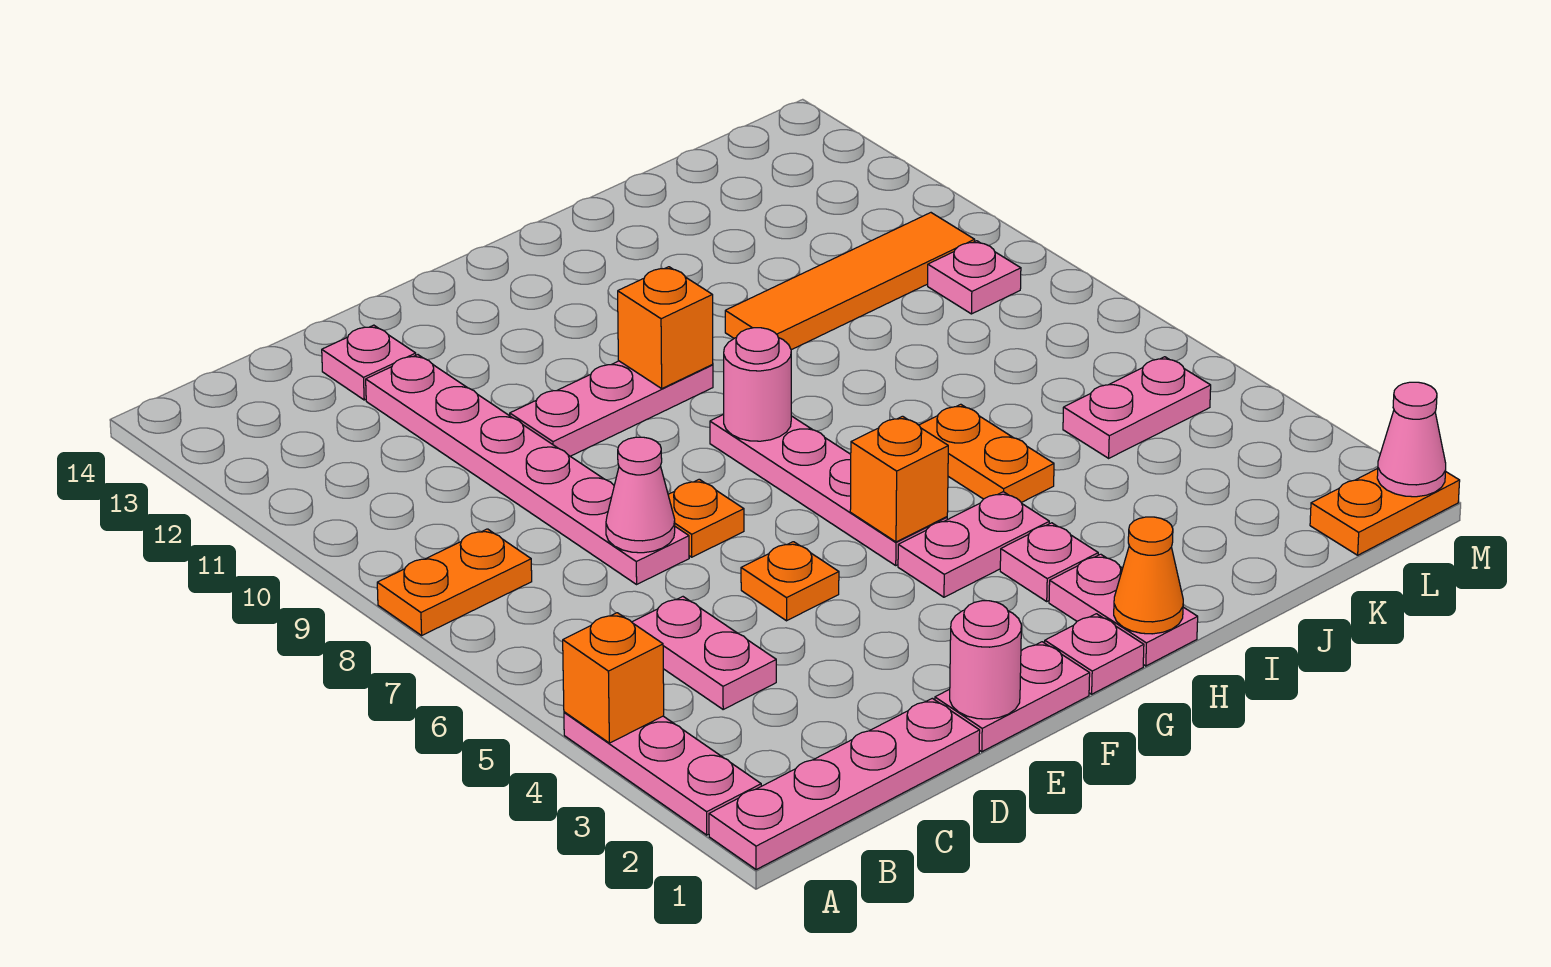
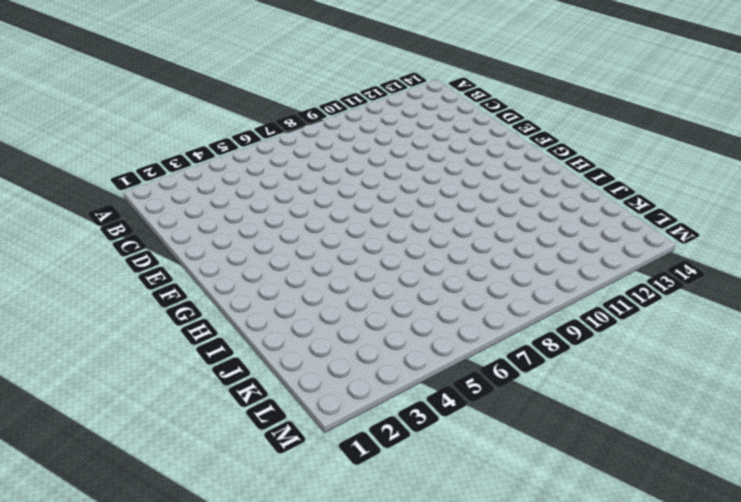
none -> pink plate A1:D1 level 1
none -> pink plate A2:A4 level 1
none -> orange plate A8:B8 level 1

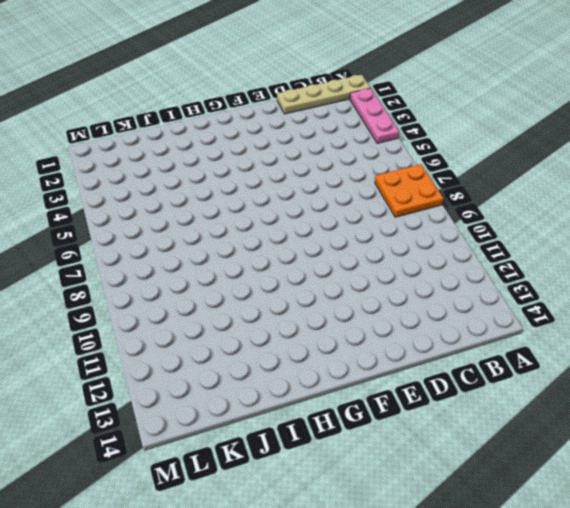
tan plate A1:D1 level 1 -> pink plate A1:D1 level 1
orange plate A7:B8 level 1 -> orange plate A8:B8 level 1
none -> pink plate C4:C5 level 1
none -> pink plate D7:D12 level 1
none -> pink plate D13 level 1

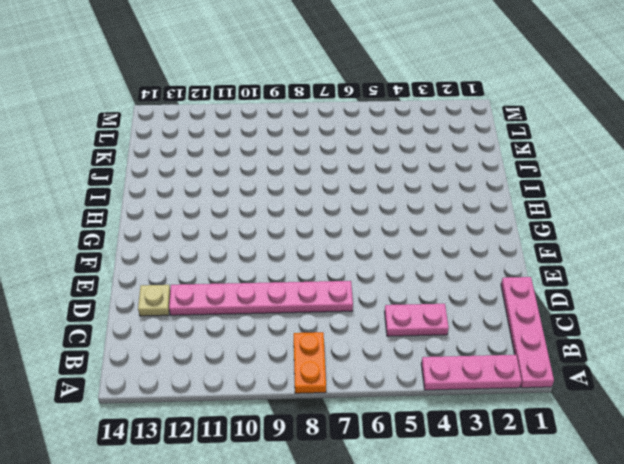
tan plate D13 level 1 -> pink plate D13 level 1
none -> pink plate E1:F1 level 1
none -> orange plate E5 level 1
none -> orange plate E7 level 1

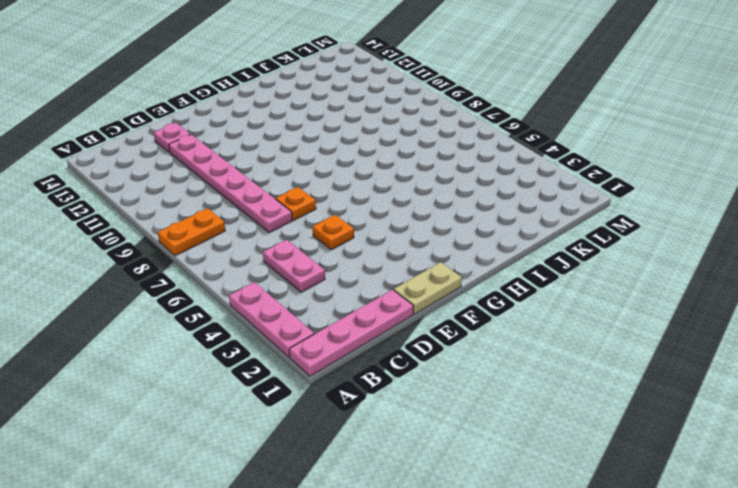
tan plate E1:F1 level 1 -> pink plate E1:F1 level 1
none -> pink plate E10:G10 level 1
none -> pink plate G1 level 1
none -> pink plate G4:H4 level 1

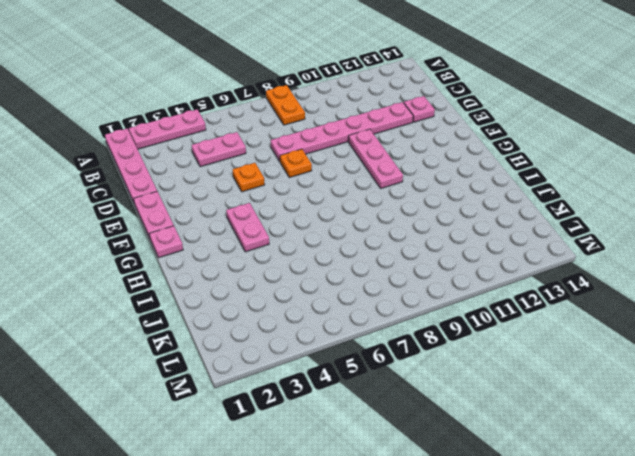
none -> pink plate G5:G8 level 1
none -> pink plate H1:H2 level 1
none -> pink plate H3 level 1

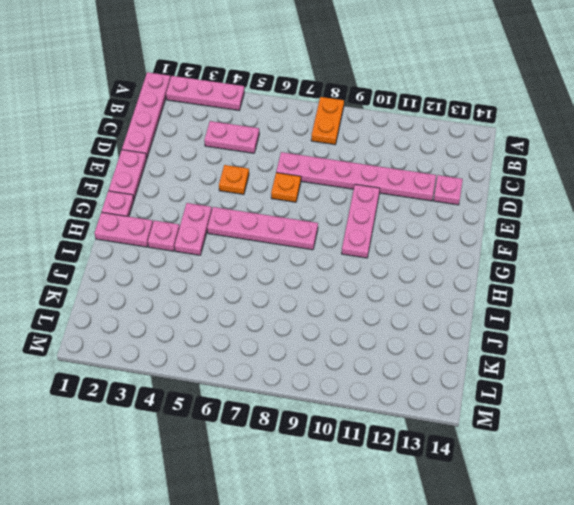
none -> orange plate I5:I6 level 1
none -> orange tile I10:L10 level 1
none -> pink plate K5:L5 level 1

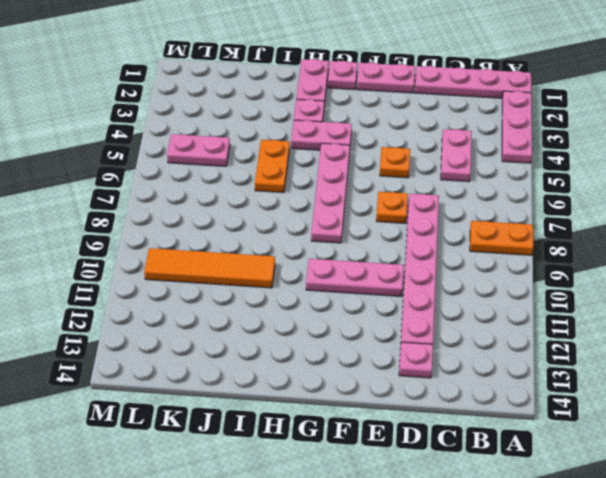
none -> orange plate L1:M1 level 1
none -> pink plate L9 level 1
none -> orange brick A4 level 2

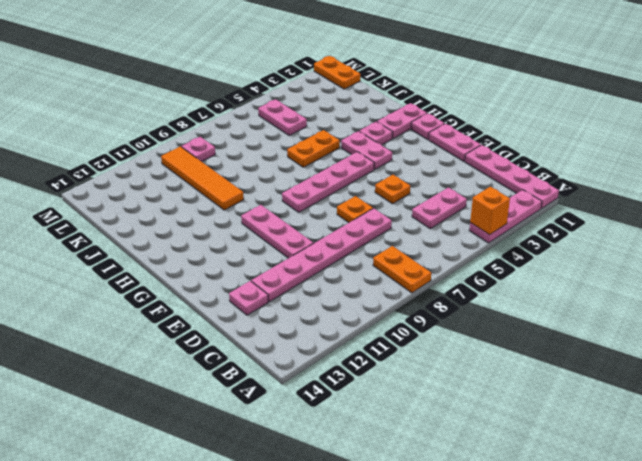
none -> pink cone D7 level 2
none -> pink round brick E1 level 2
none -> orange brick G5 level 2

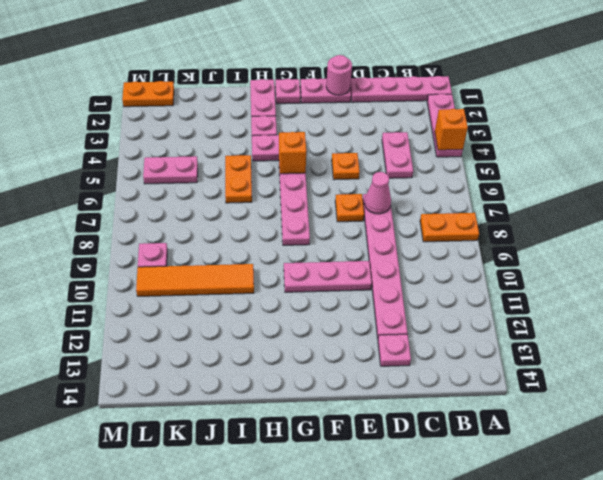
none -> pink round brick G8 level 2
none -> orange brick G10 level 2
none -> orange cone H1 level 2

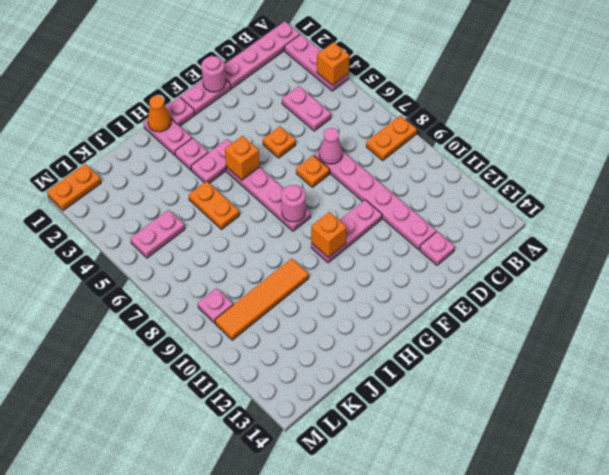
none -> pink cone M1 level 2

